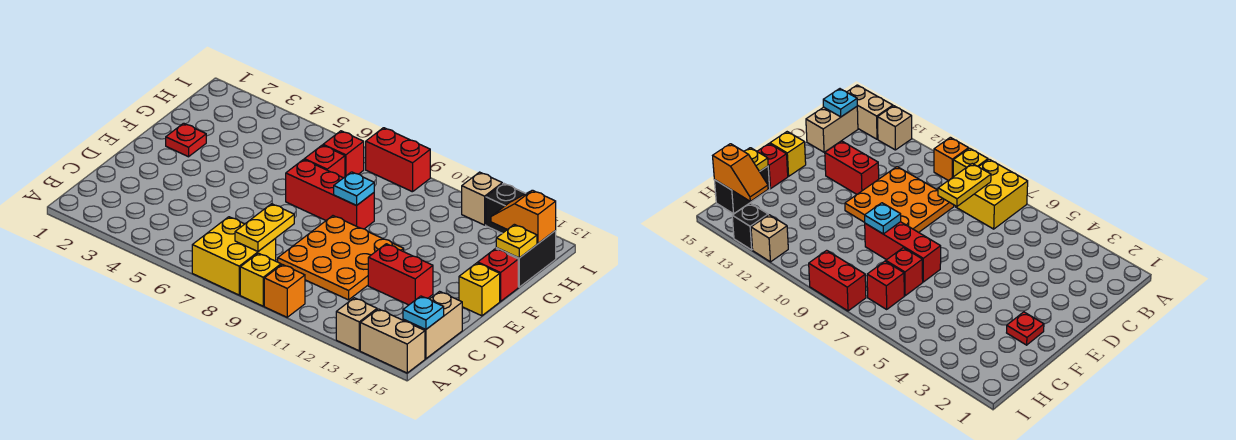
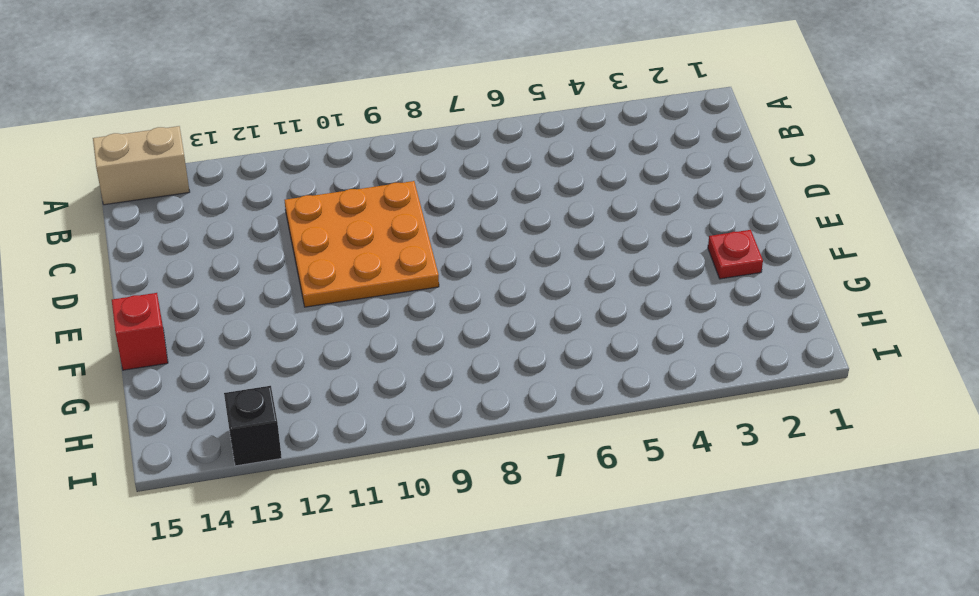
none -> yellow brick A7:B8 level 1
none -> yellow brick A9 level 1
none -> orange brick A10 level 1

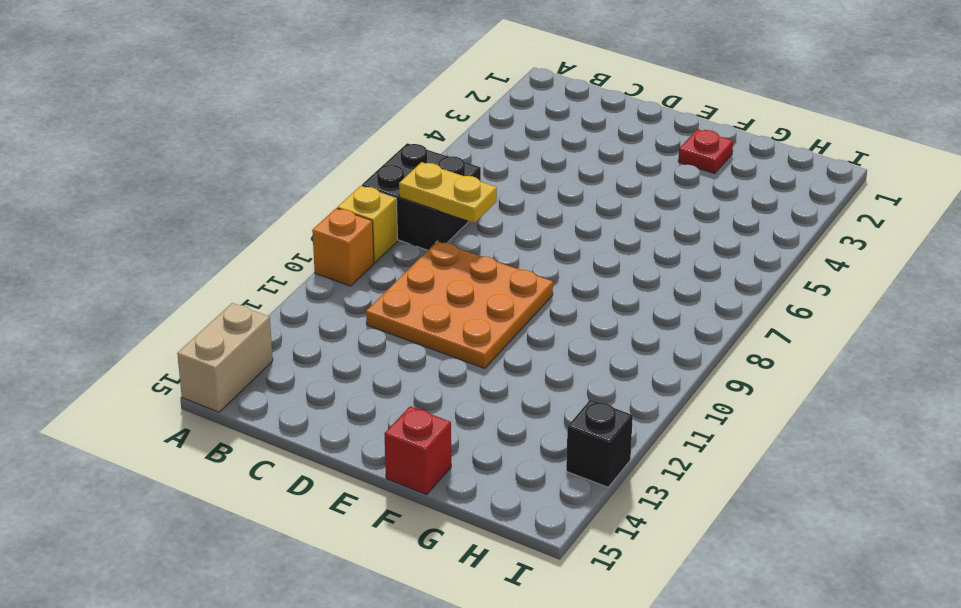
black brick A7:B8 level 1 -> yellow brick A7:B8 level 1
none -> tan brick A13 level 1
none -> tan brick B15:C15 level 1
none -> red brick D12:D13 level 1

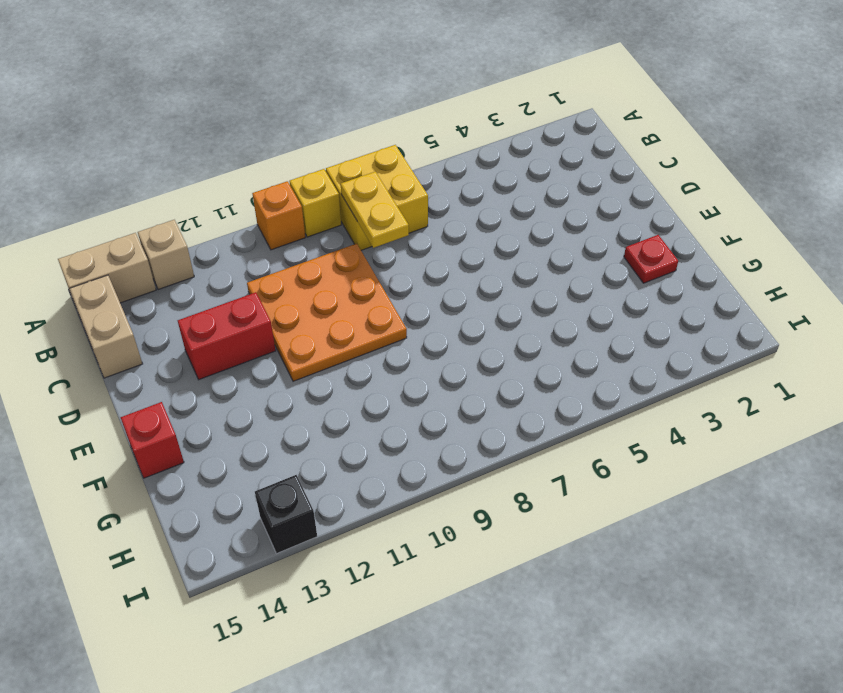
none -> yellow brick E15 level 1
none -> red brick F7:F9 level 1
none -> red brick G7 level 1

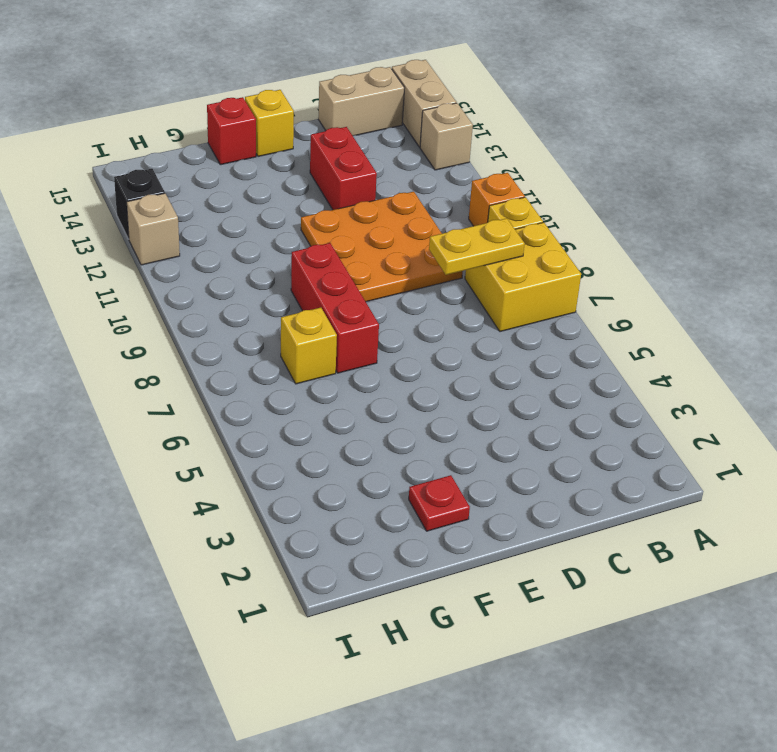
yellow brick G7 level 1 -> red brick G7 level 1
none -> black brick G15:H15 level 1
none -> red brick H7 level 1
none -> red brick I8:I9 level 1

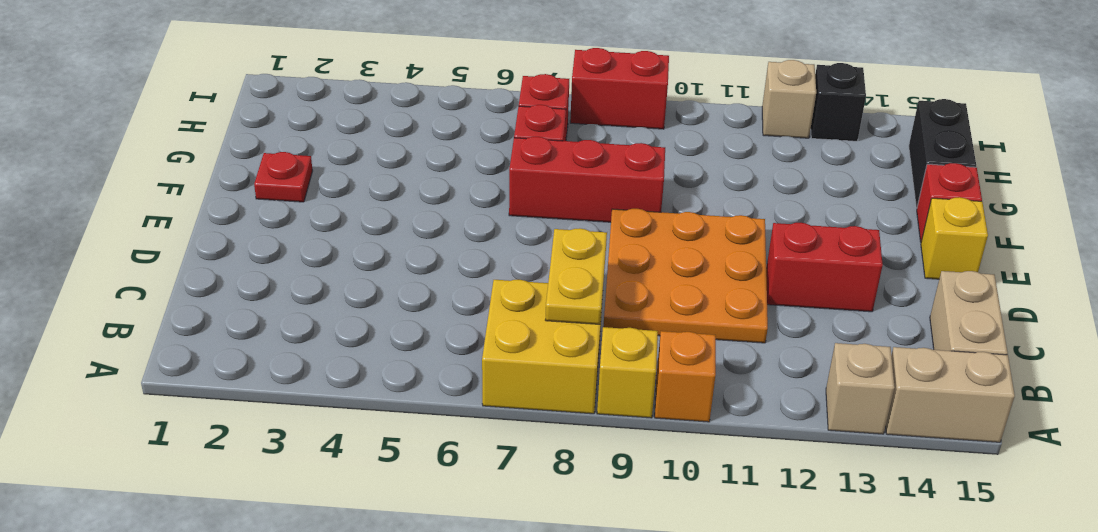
none -> cyan plate B15 level 2
none -> cyan plate F9 level 2
none -> yellow plate G15 level 2

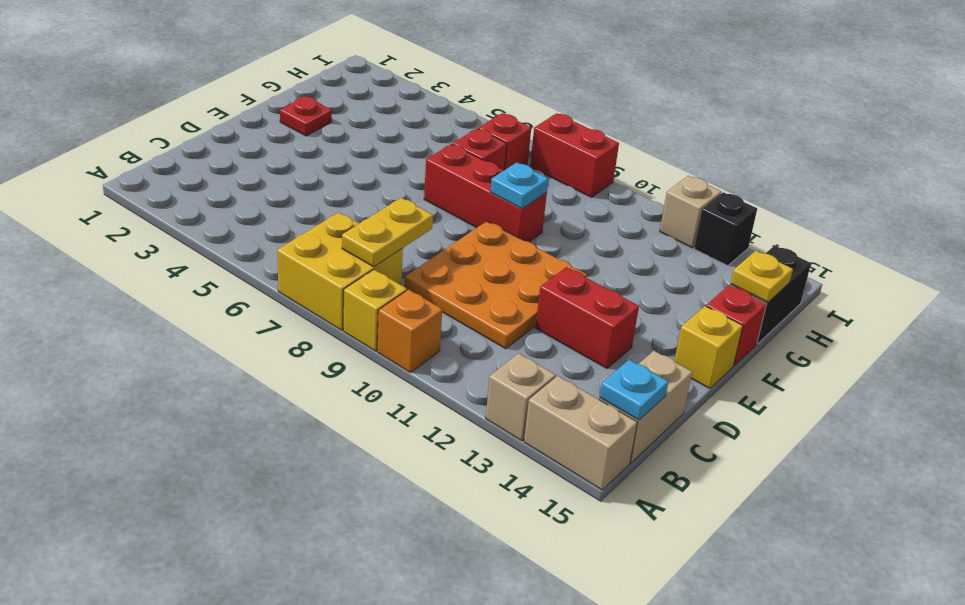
none -> orange slope H14:H15 level 2 top 15

